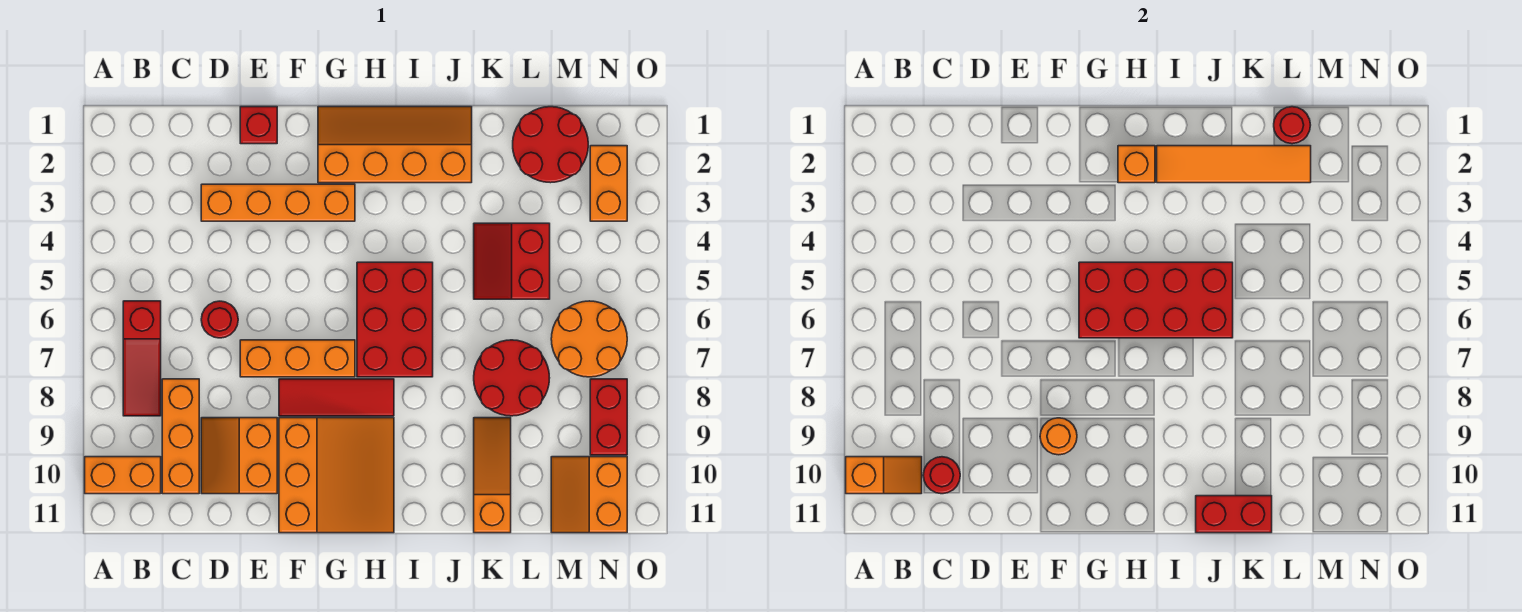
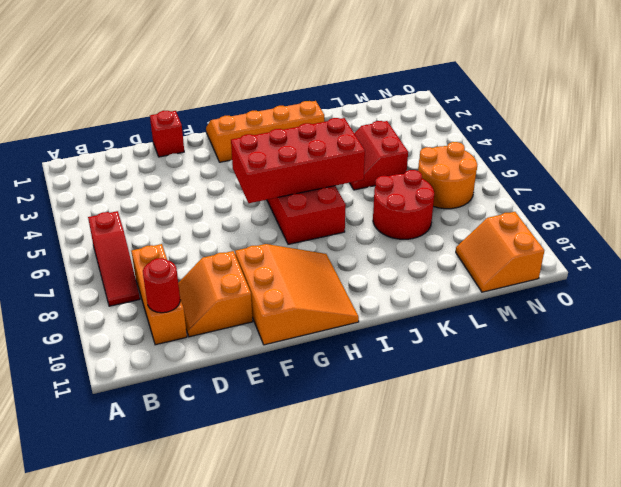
none -> orange brick A10:B10 level 1
none -> orange brick D3:G3 level 1
none -> red round brick D6 level 1

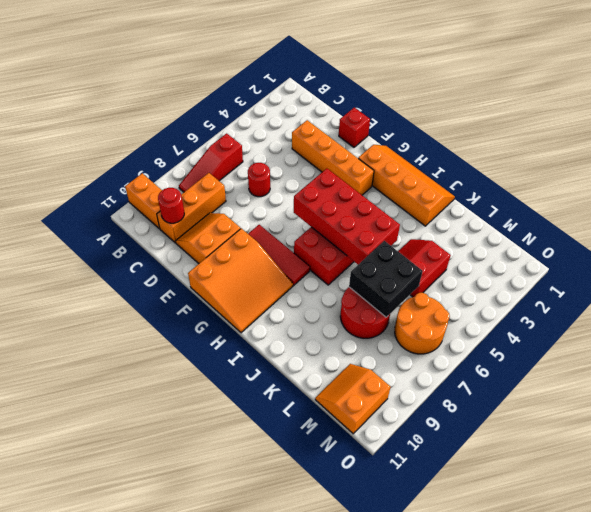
black brick K6:L7 level 2 -> none
none -> orange brick E7:G7 level 1
none -> orange slope K9:K11 level 1 top 11
none -> red round brick L1:M2 level 1

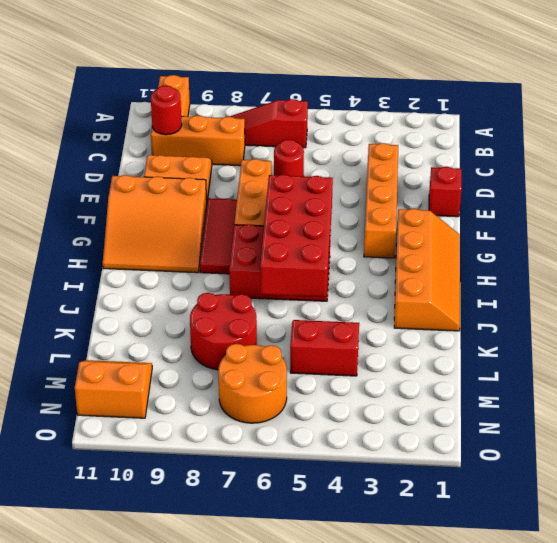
none -> orange slope K9:K11 level 1 top 11
none -> red round brick L1:M2 level 1
none -> orange brick N2:N3 level 1

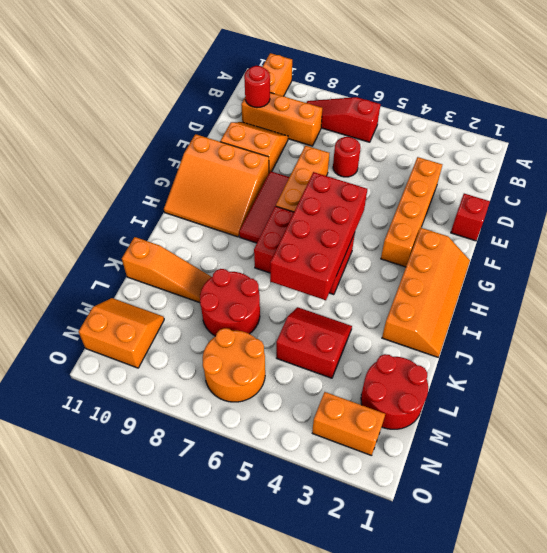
none -> red brick N8:N9 level 1
none -> orange slope A10:B10 level 2 top A
none -> orange round brick F9 level 2

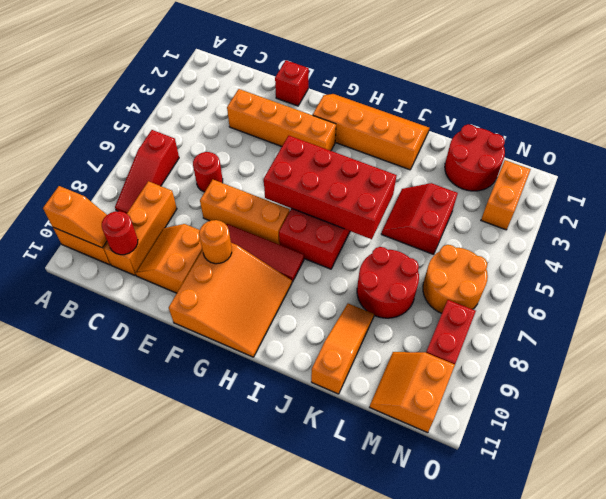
none -> orange brick H2 level 2
none -> orange tile I2:L2 level 2
none -> red brick J11:K11 level 2

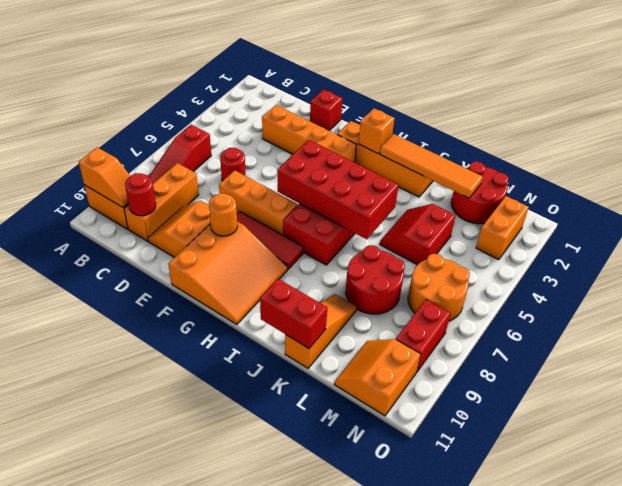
none -> red round brick L1 level 2

